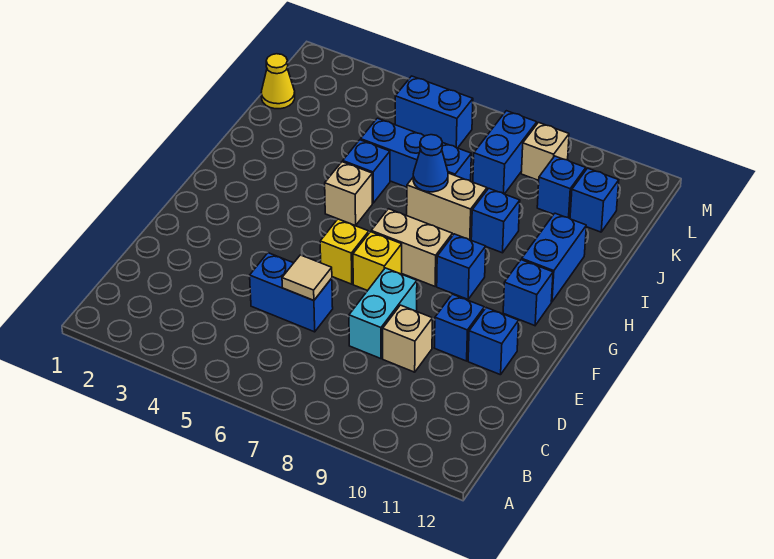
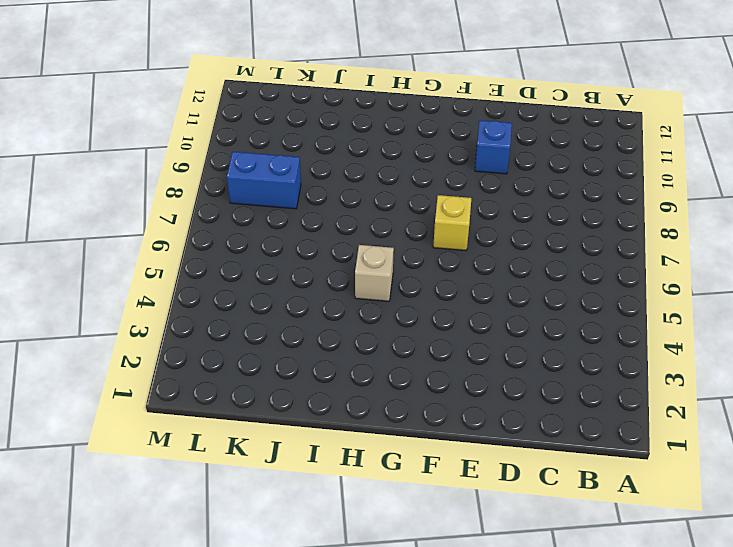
none -> blue brick D5:D6 level 1
none -> cyan brick D8:E8 level 1
none -> tan brick D9 level 1

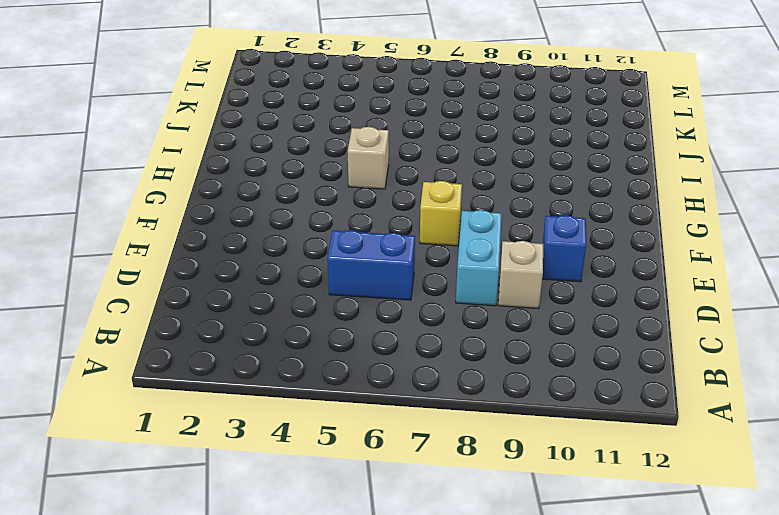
none -> blue brick E11 level 1
none -> yellow brick F6 level 1
none -> tan brick G7:G8 level 1

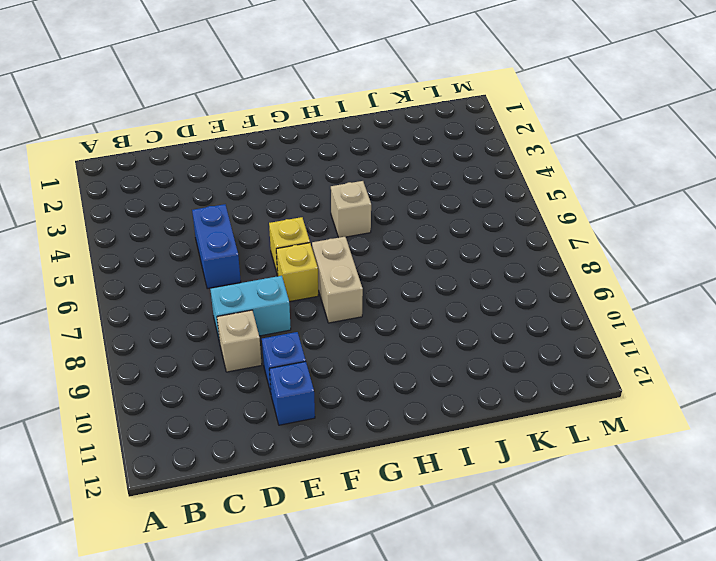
none -> blue brick G9 level 1
none -> blue brick G11 level 1
none -> blue brick H11:I11 level 1

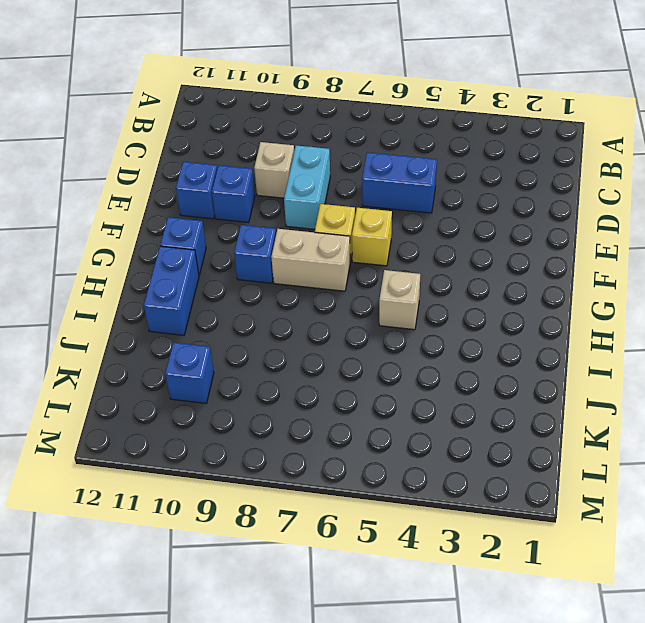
none -> blue brick I5 level 1
none -> tan brick I7:I8 level 1
none -> blue brick I9 level 1

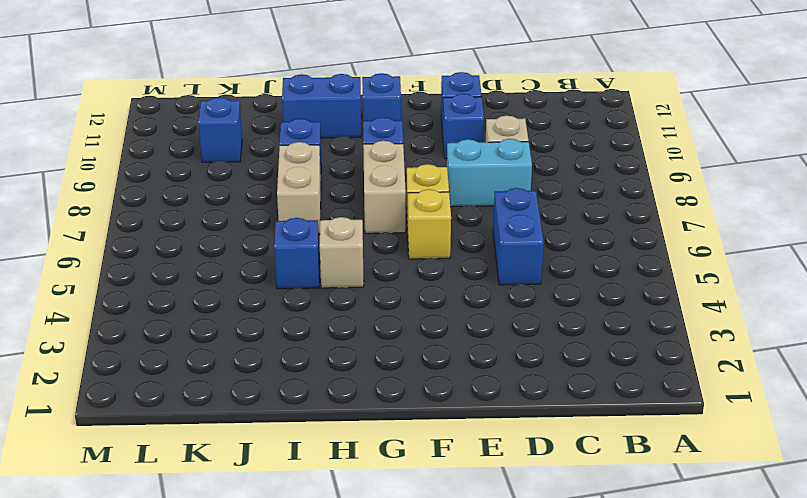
none -> blue brick J5:J7 level 1
none -> yellow cone K1 level 1
none -> blue brick K8:L8 level 1

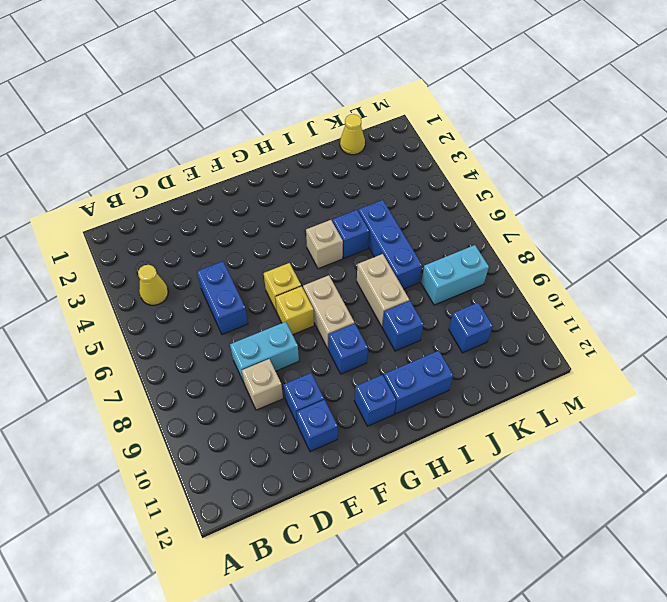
yellow cone B4 level 1 -> none
cyan brick K8:L8 level 1 -> blue brick K8:L8 level 1
none -> blue brick K11 level 1
none -> blue brick L5:L6 level 1
none -> tan brick L9 level 1

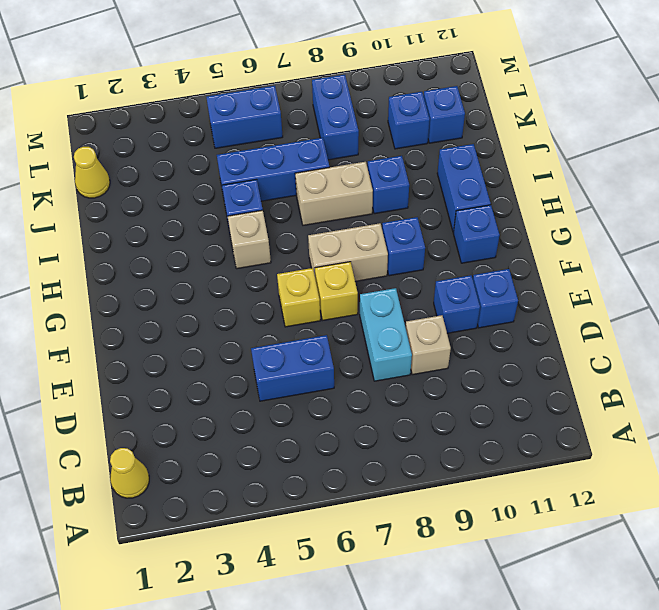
yellow cone B1 level 1 -> none
none -> tan brick L9 level 1
none -> tan tile D6 level 2
none -> blue cone I7 level 2

